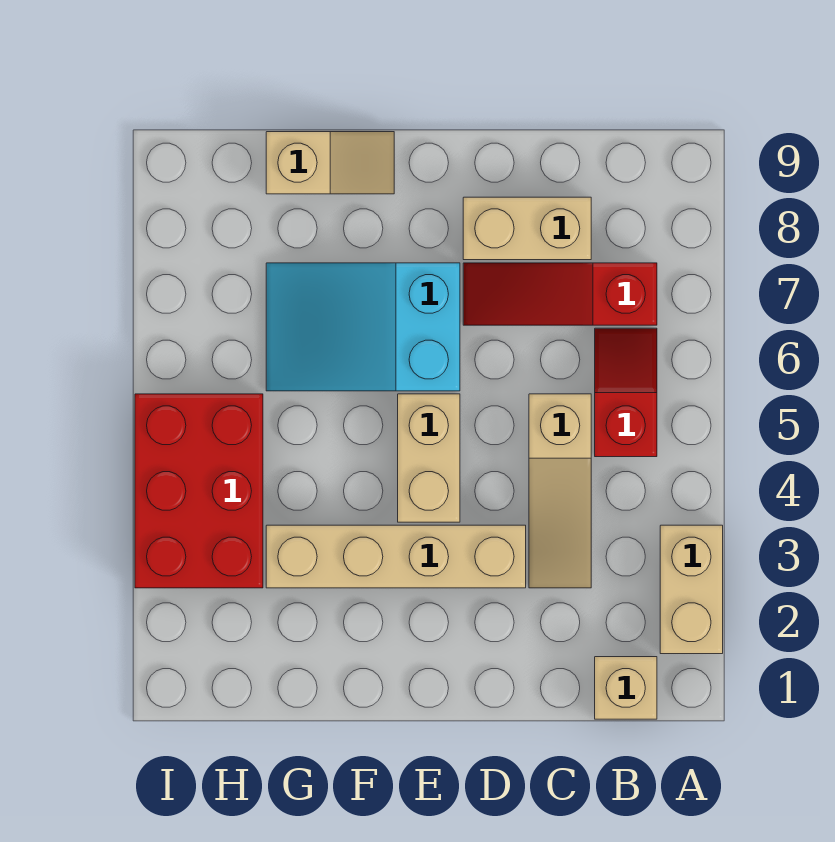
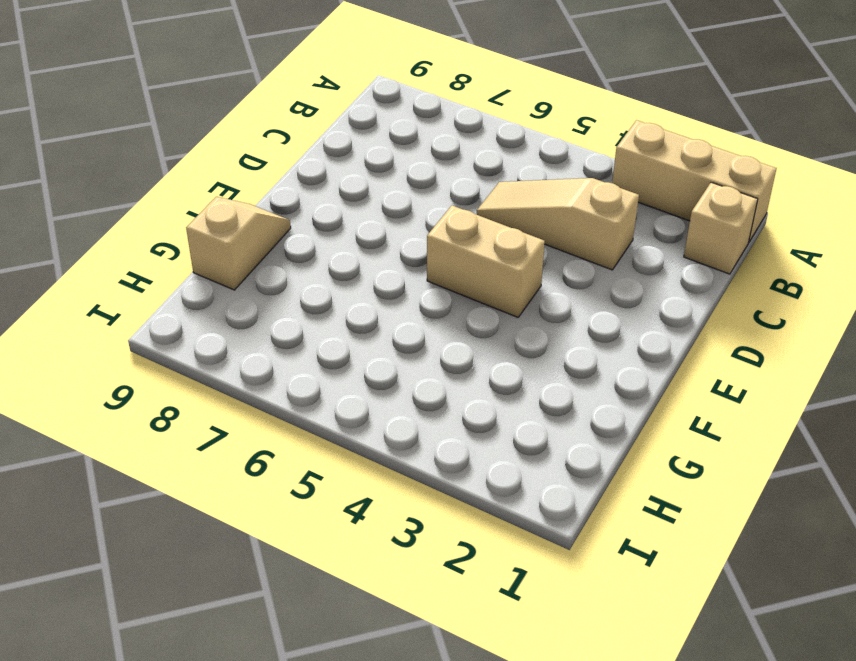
tan brick A1:A3 level 1 -> tan brick A2:A3 level 1
tan slope C3:C5 level 1 top 3 -> tan slope C3:C5 level 1 top 5
none -> red slope B5:B6 level 1 top 5
none -> red slope B7:D7 level 1 top B

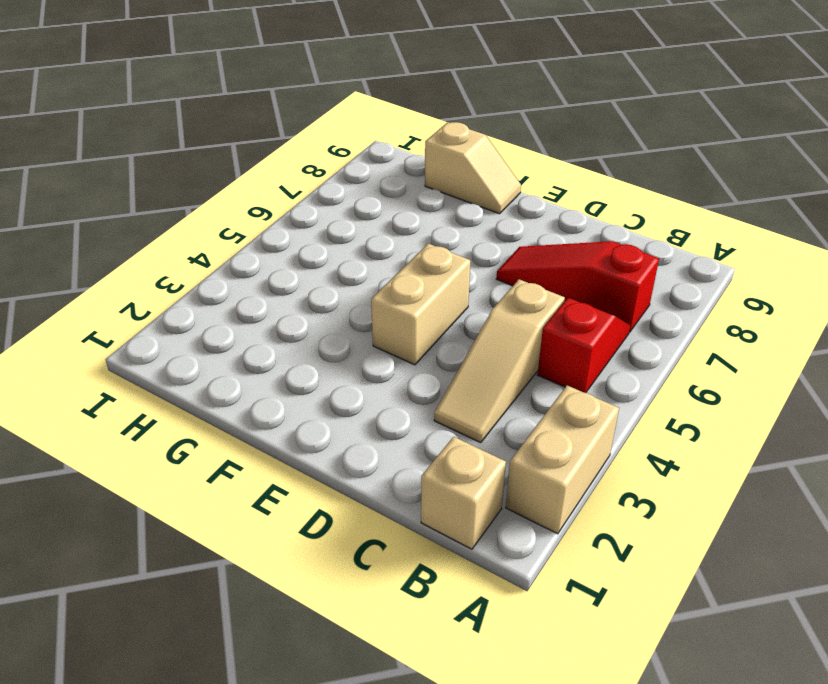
none -> tan brick C8:D8 level 1
none -> tan brick D3:G3 level 1

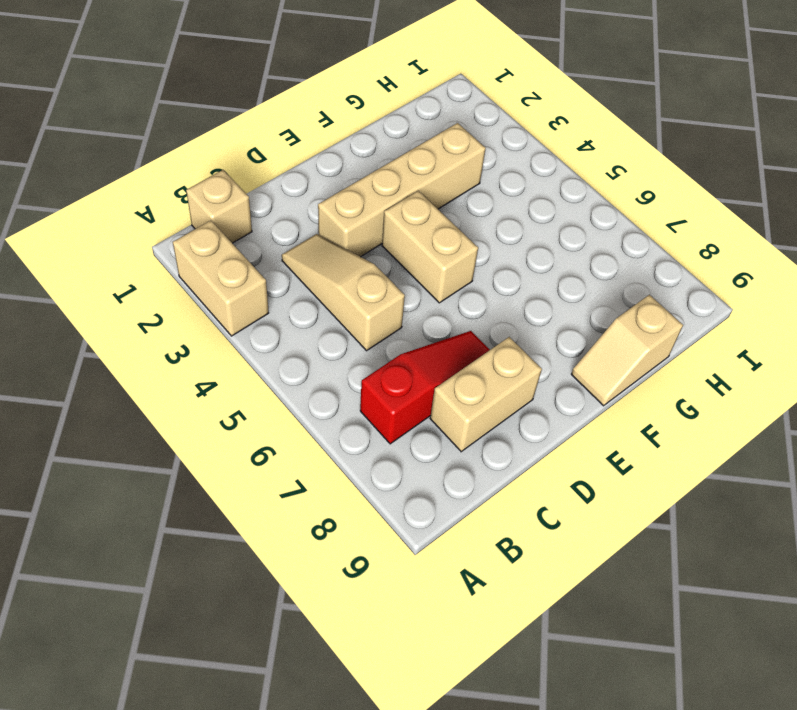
none -> red slope B5:B6 level 1 top 5
none -> cyan slope E6:G7 level 1 top E

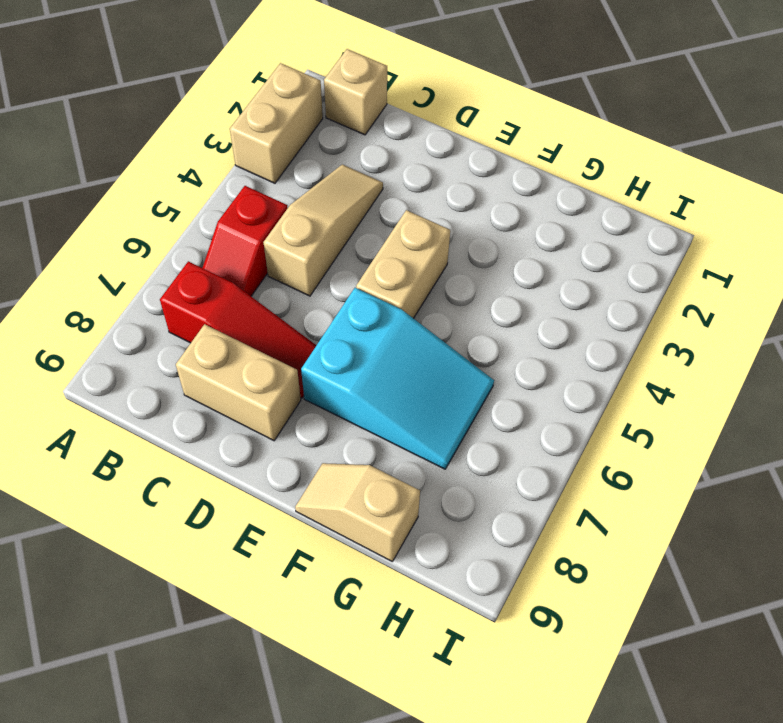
none -> tan brick D3:G3 level 1
none -> red brick H3:I5 level 1

